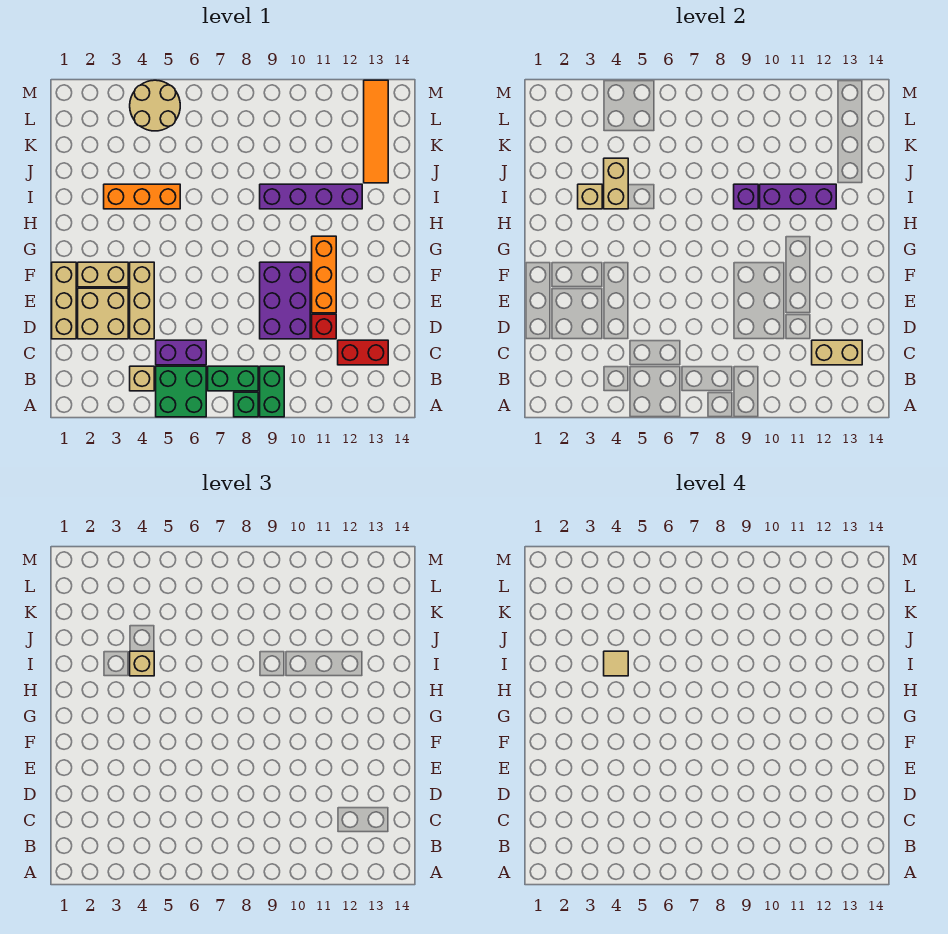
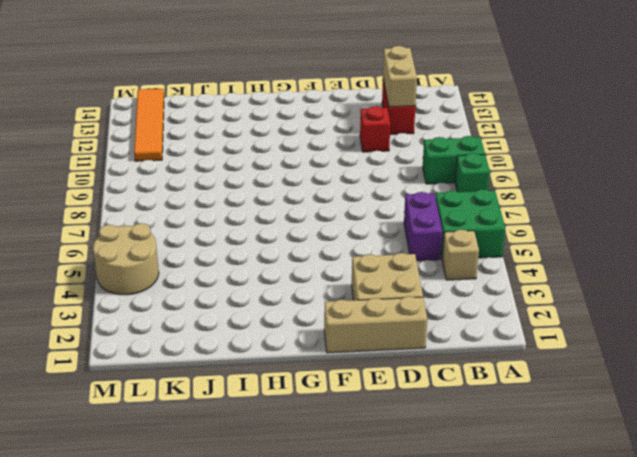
orange tile L11:L14 level 1 -> orange tile J13:M13 level 1
none -> green brick B7:B8 level 1
none -> tan brick D4:F4 level 1
none -> purple brick D9:F10 level 1

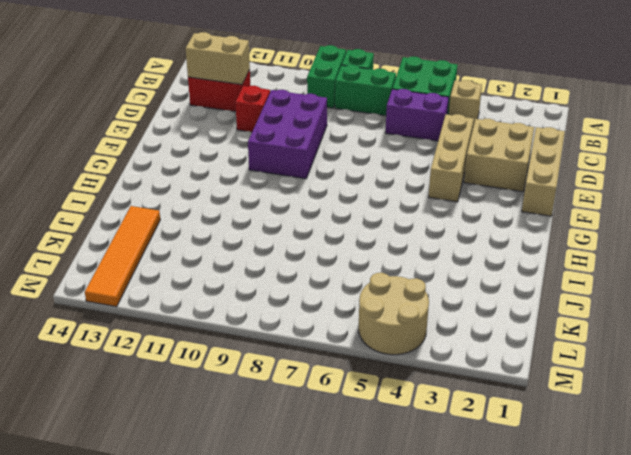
none -> orange brick E11:G11 level 1
none -> tan brick F2:F3 level 1
none -> orange brick I3:I5 level 1

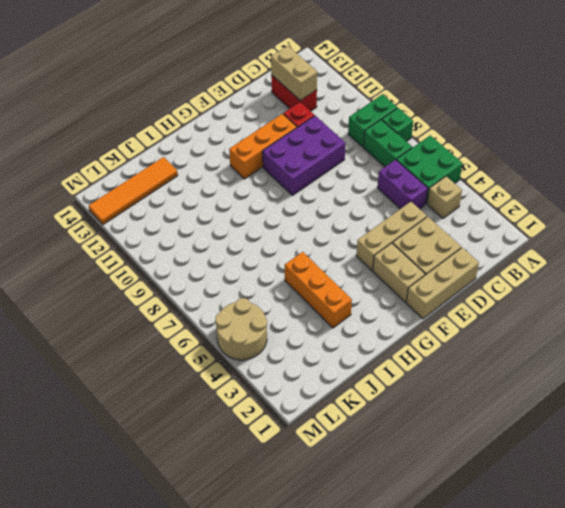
none -> purple brick I9:I12 level 1
none -> tan brick I3 level 2
none -> tan brick I4:J4 level 2

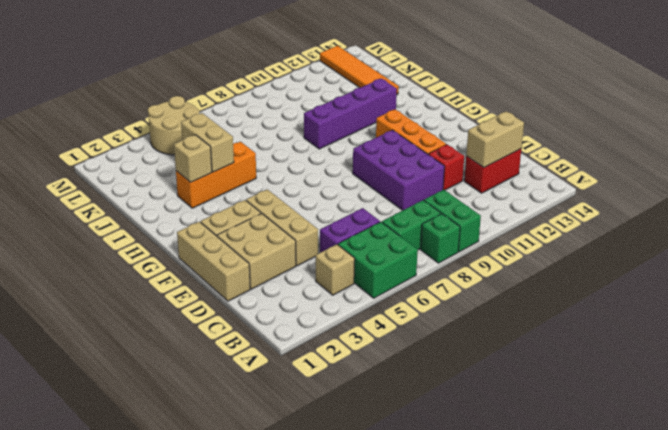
none -> purple brick I9 level 2
none -> purple brick I10:I12 level 2
none -> tan brick I4 level 3

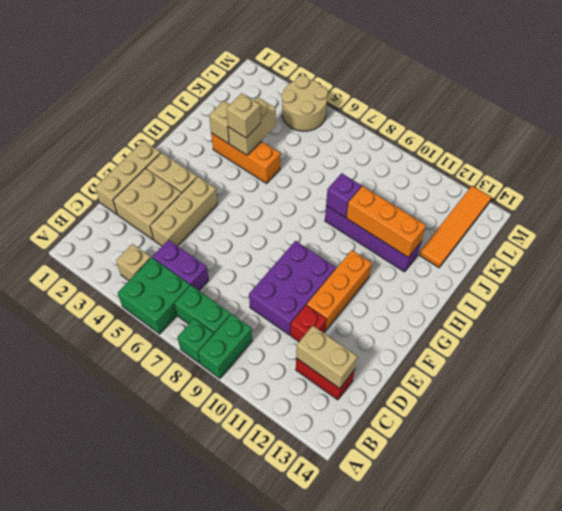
orange brick I10:I12 level 2 -> purple brick I10:I12 level 2
none -> tan tile I4 level 4

